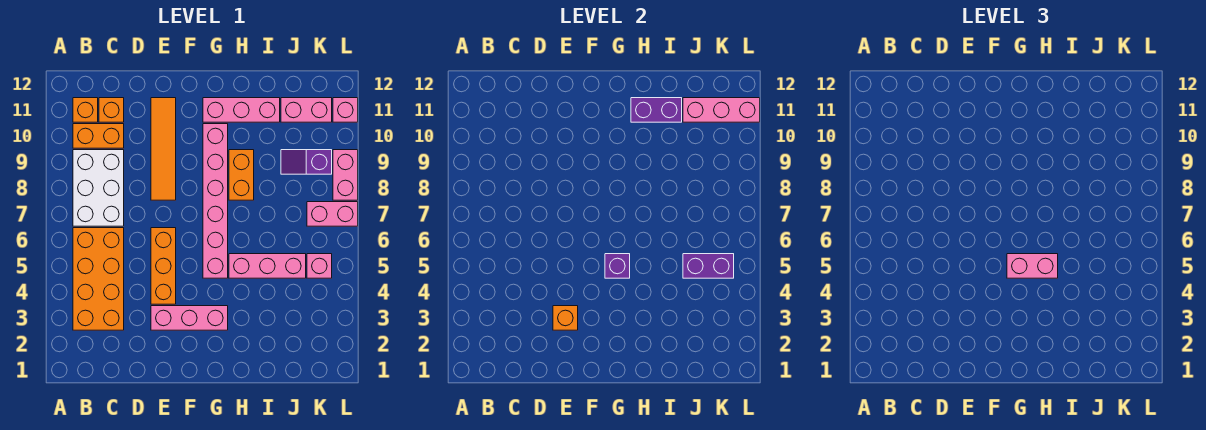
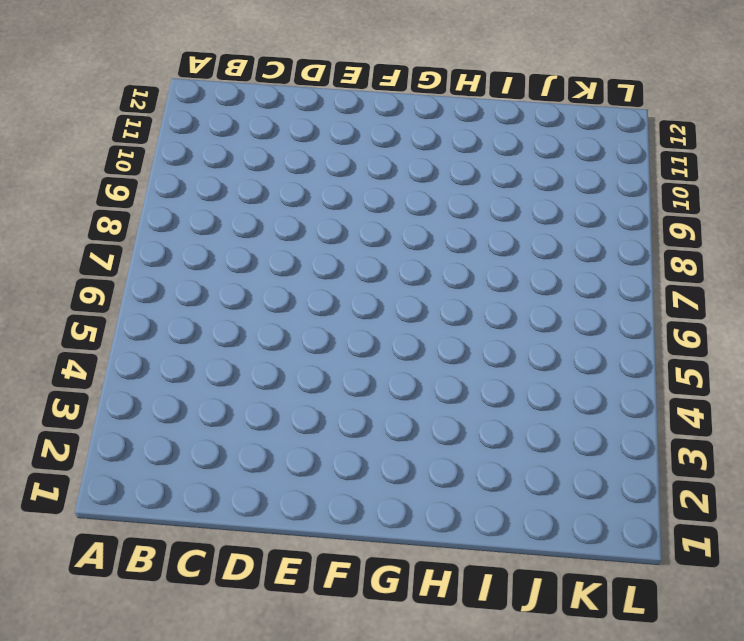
none -> orange brick B3:C6 level 1
none -> white brick B7:C9 level 1
none -> orange brick B10:C10 level 1

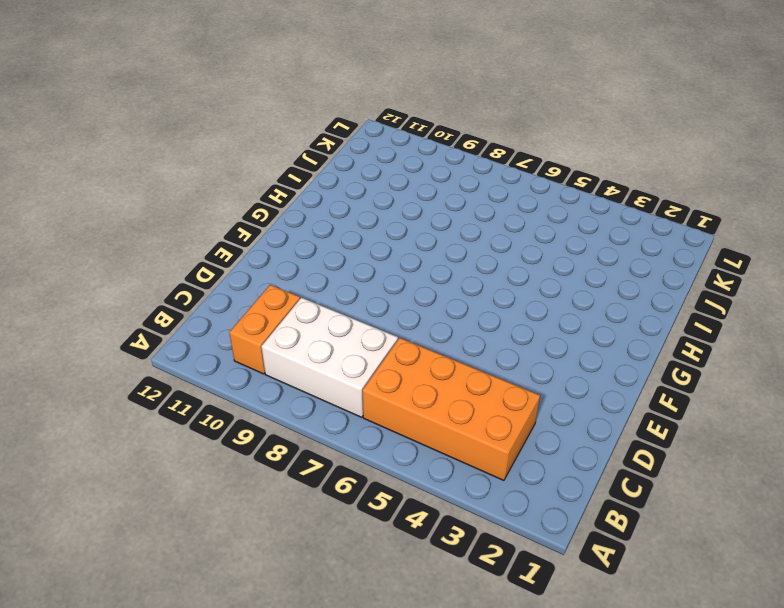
none -> orange brick B11 level 1
none -> orange brick C11 level 1
none -> pink brick E3:G3 level 1

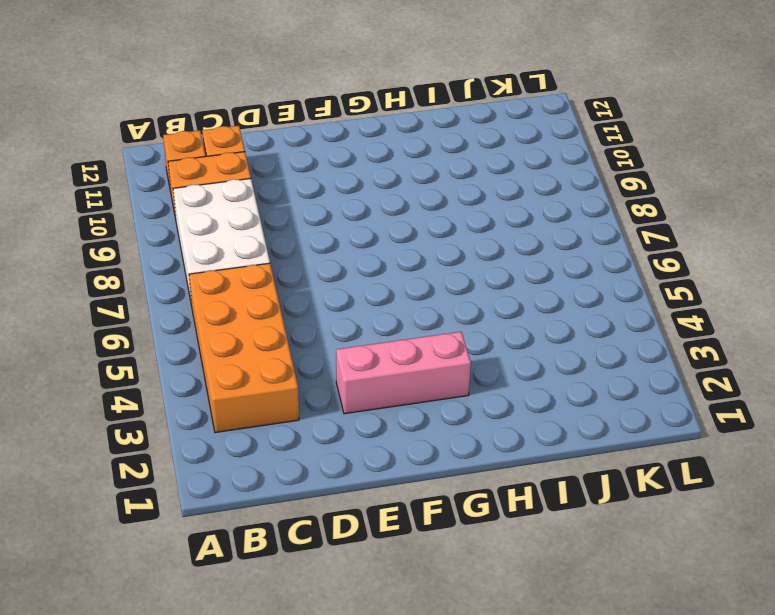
none -> orange brick E4:E6 level 1
none -> orange tile E8:E11 level 1
none -> pink brick G5:G10 level 1

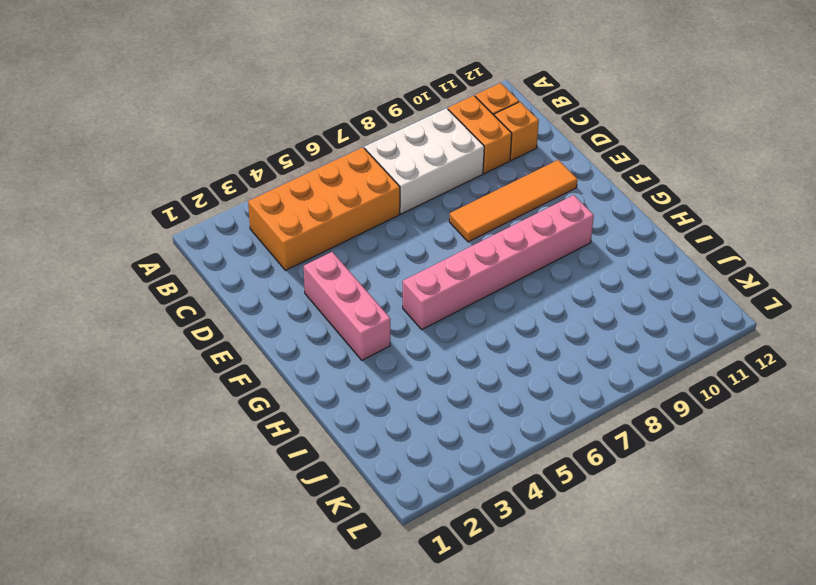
none -> orange brick E4:E6 level 1
none -> pink brick G11:I11 level 1
none -> pink brick H5:J5 level 1

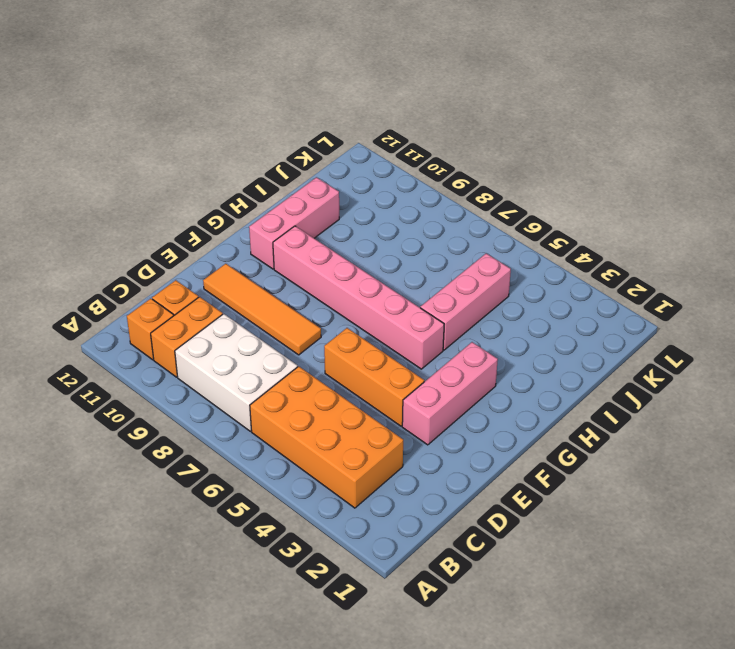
none -> orange brick H8:H9 level 1
none -> purple slope J9:K9 level 1 top K
none -> pink brick J11:K11 level 1

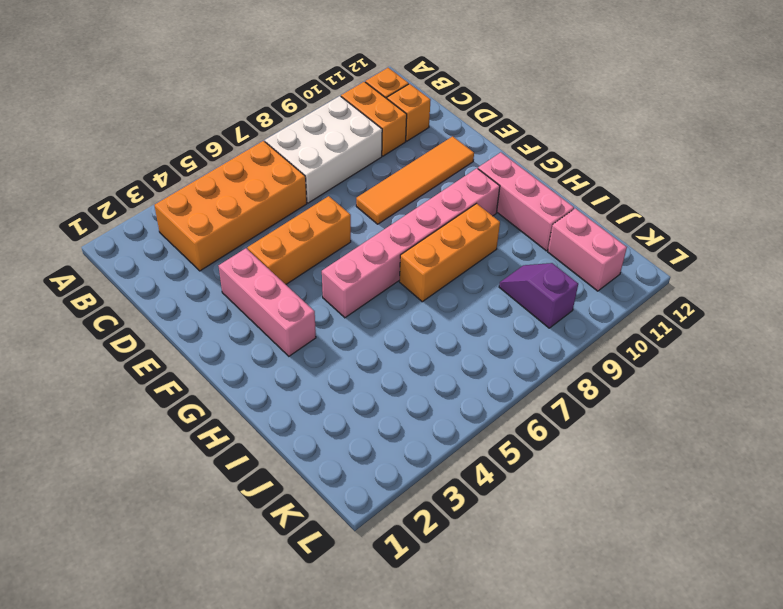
orange brick H7:H9 level 1 -> orange brick H8:H9 level 1
none -> pink brick H5:J5 level 1
none -> pink brick K5 level 1
none -> pink brick K7:L7 level 1

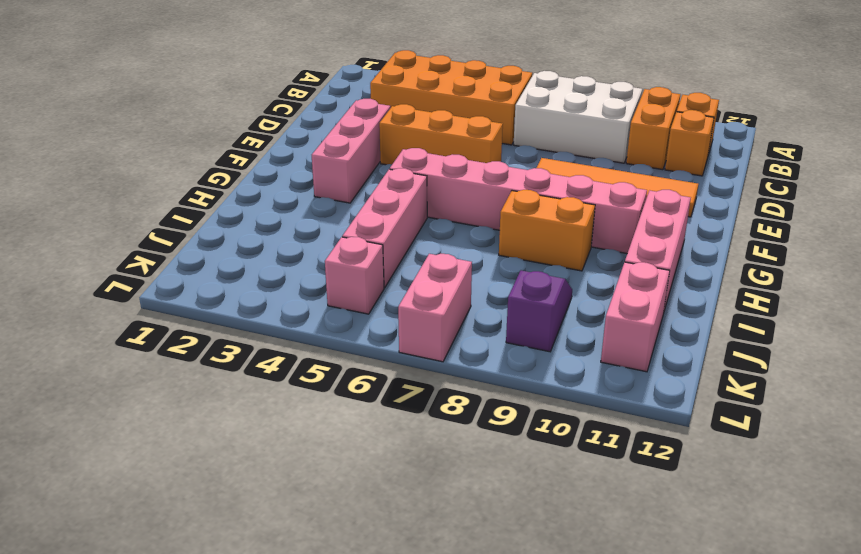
none -> pink brick L8:L9 level 1
none -> pink brick L11 level 1
none -> orange brick E3 level 2

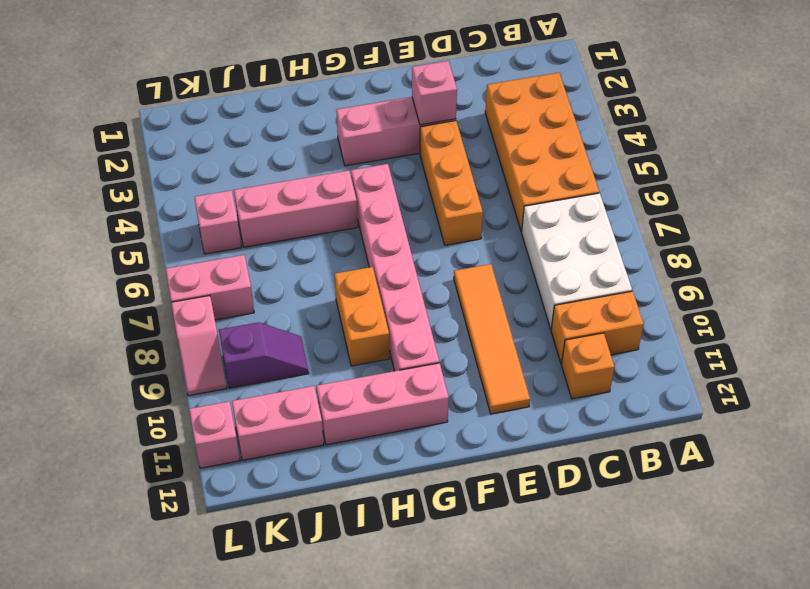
pink brick E3 level 2 -> orange brick E3 level 2
pink slope L8:L9 level 1 top 8 -> pink brick L8:L9 level 1
none -> orange brick B11 level 1
none -> purple brick G5 level 2
none -> purple brick H11:I11 level 2

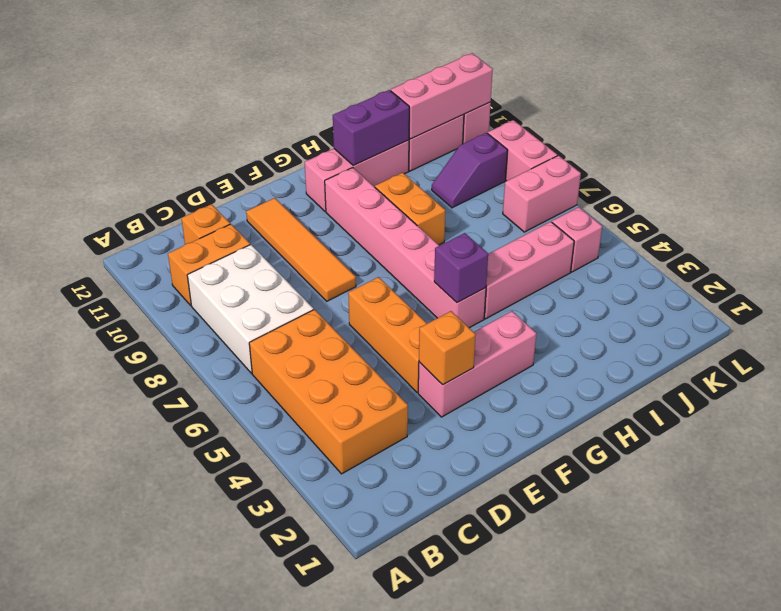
none -> orange brick B11 level 1
none -> purple brick J5:K5 level 2
none -> pink brick G5:H5 level 3

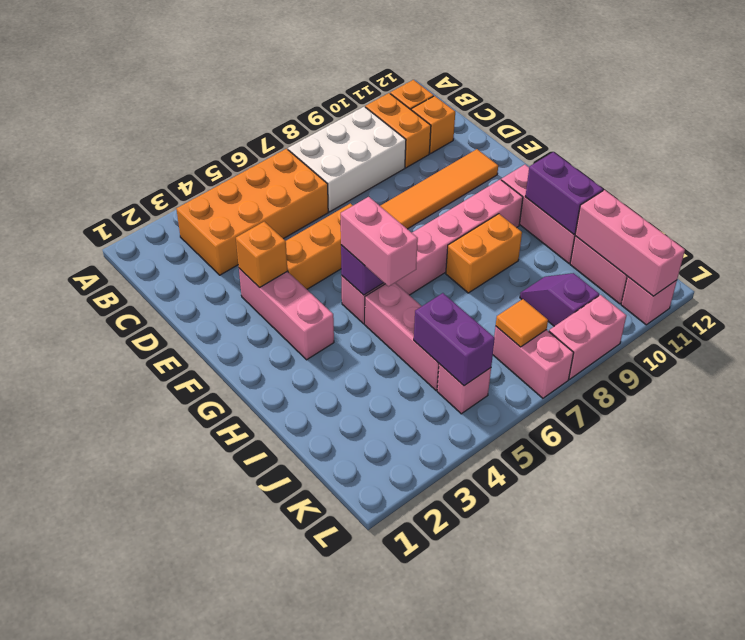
orange tile K7 level 2 -> none

